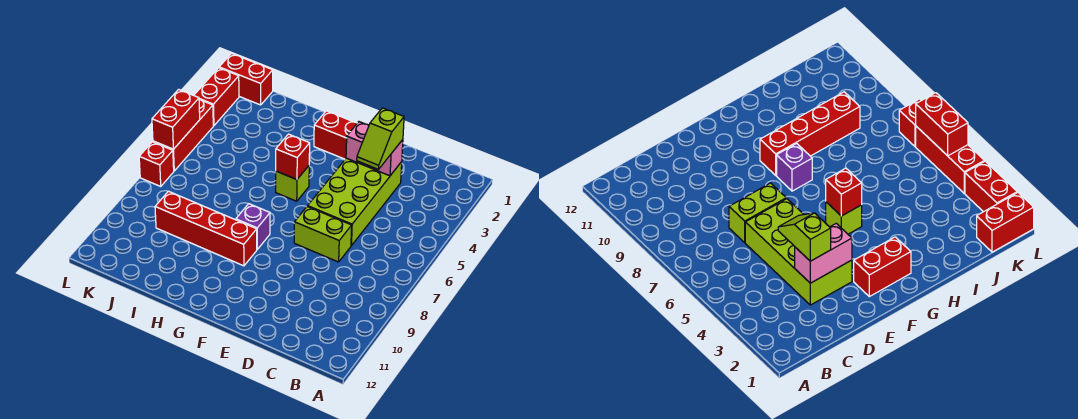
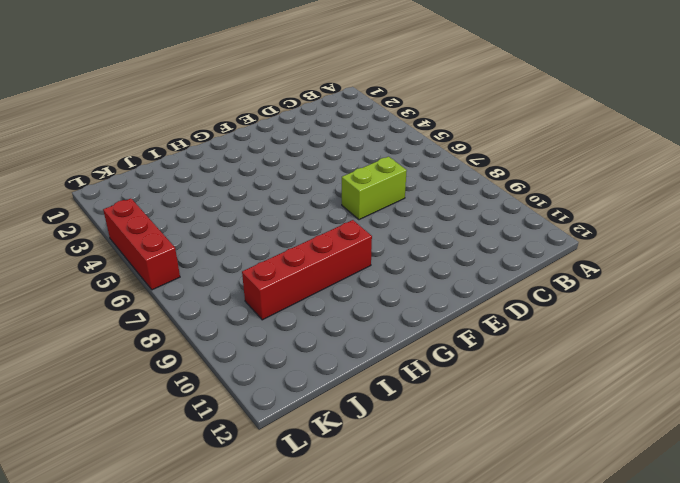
none -> lime brick D3:E6 level 1
none -> red brick F2:G2 level 1
none -> lime brick G5 level 1

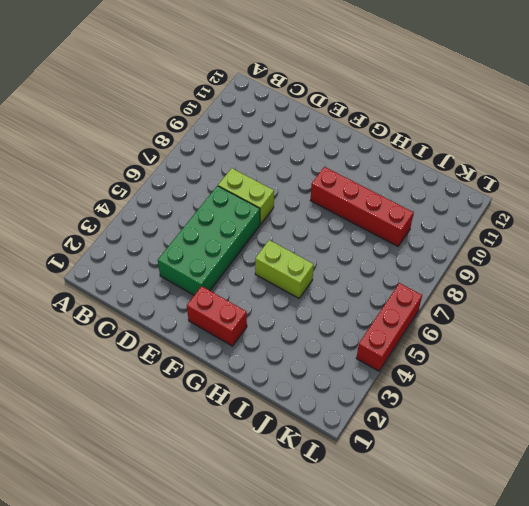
green brick D3:E6 level 1 -> lime brick D3:E6 level 1
lime brick G5:H5 level 1 -> lime brick G5 level 1
none -> purple brick G8 level 1
none -> red brick K1:L1 level 1
none -> red brick L2:L3 level 1

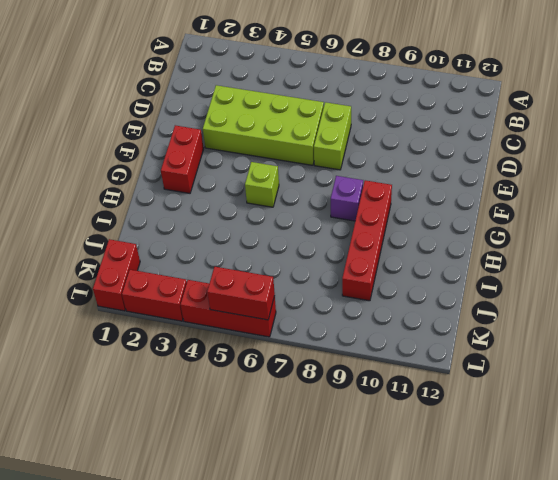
none -> red brick L7 level 1
none -> pink brick D3:E3 level 2
none -> red brick G5 level 2

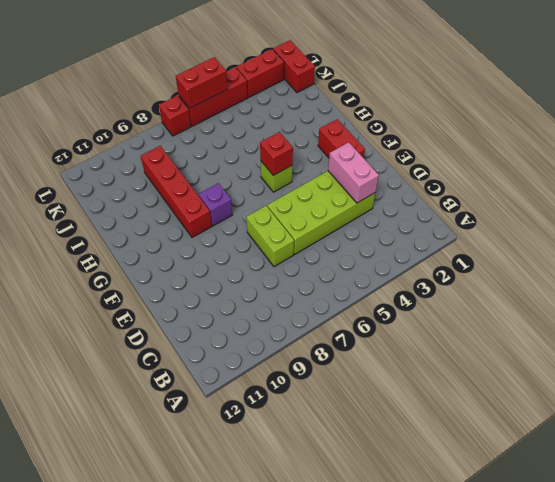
none -> lime slope D3:D4 level 3 top 3

